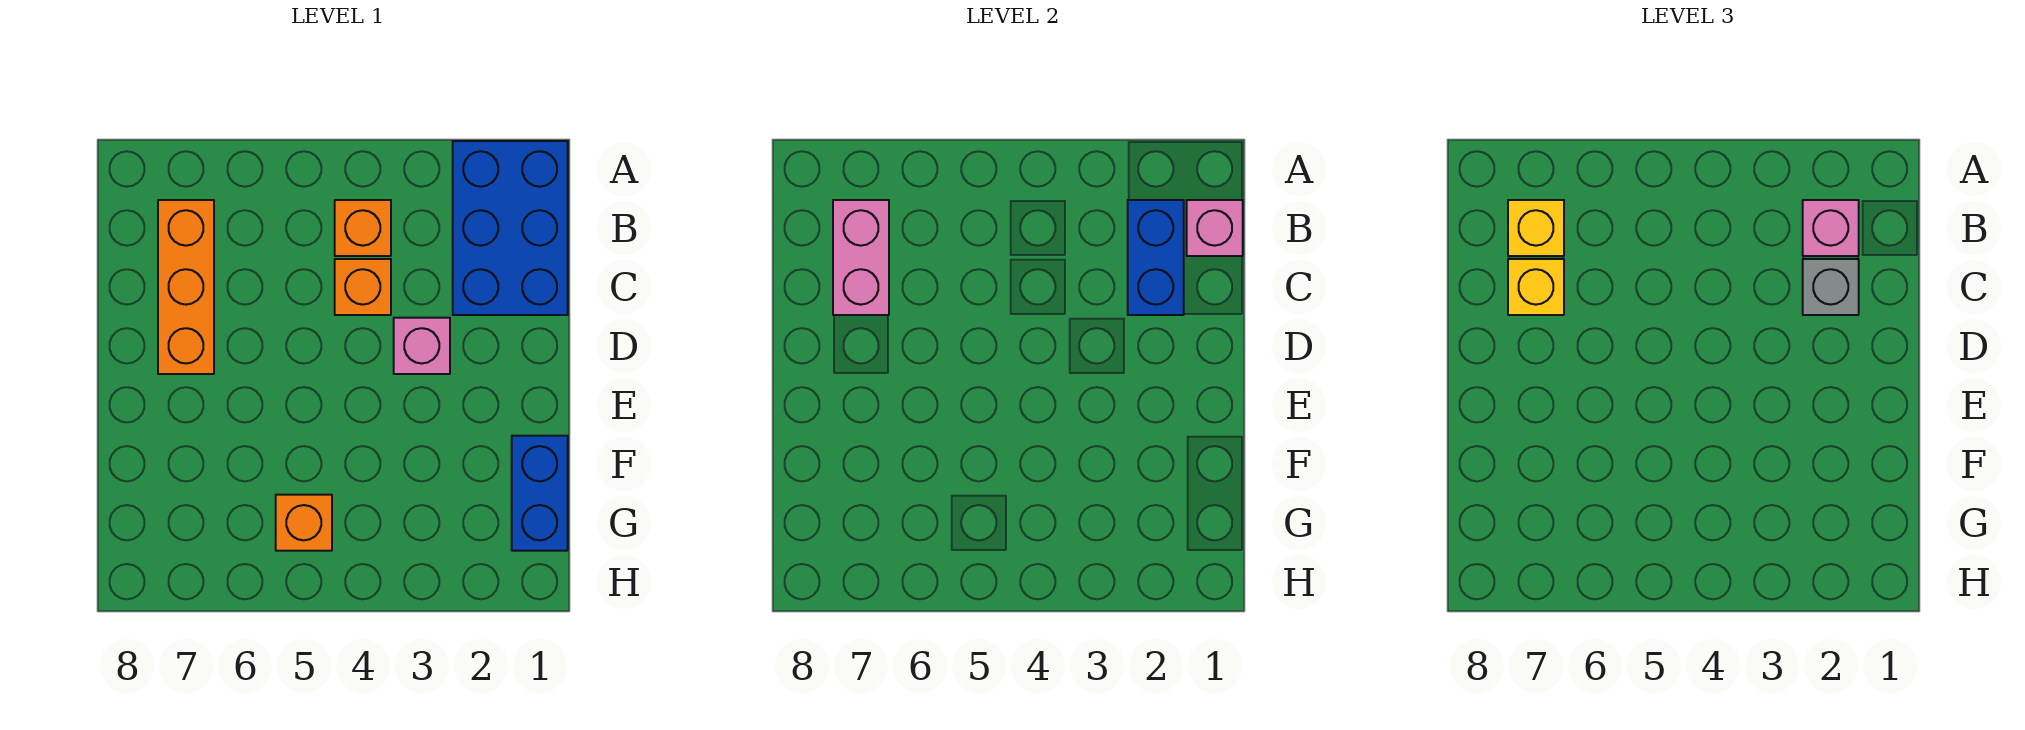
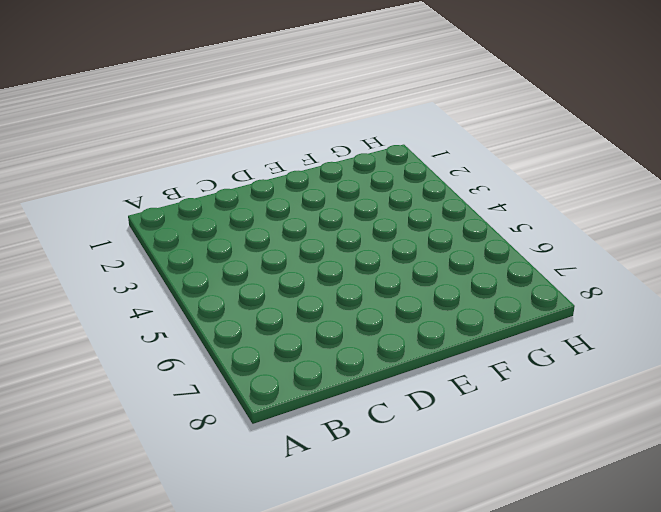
none -> blue brick A1:C2 level 1
none -> orange brick B4 level 1
none -> orange brick B7:D7 level 1

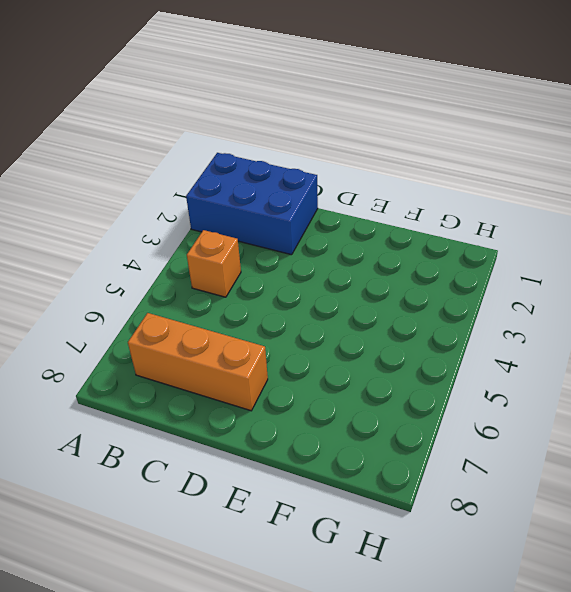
none -> orange brick C4 level 1
none -> pink brick D3 level 1
none -> blue brick F1:G1 level 1

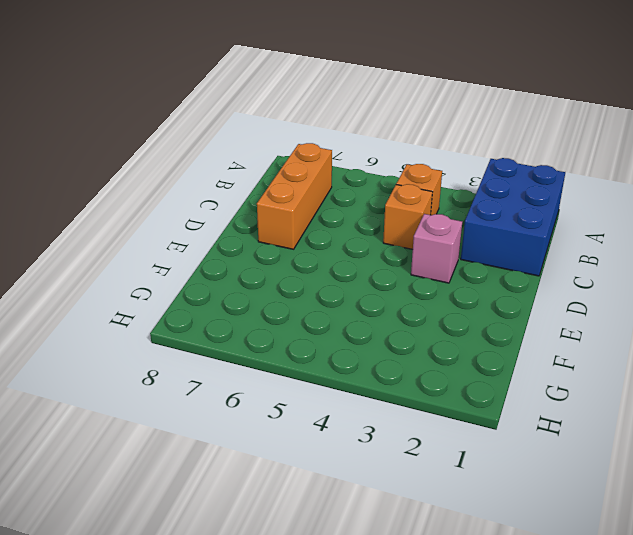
none -> blue brick F1:G1 level 1
none -> orange brick G5 level 1
none -> pink brick B1 level 2

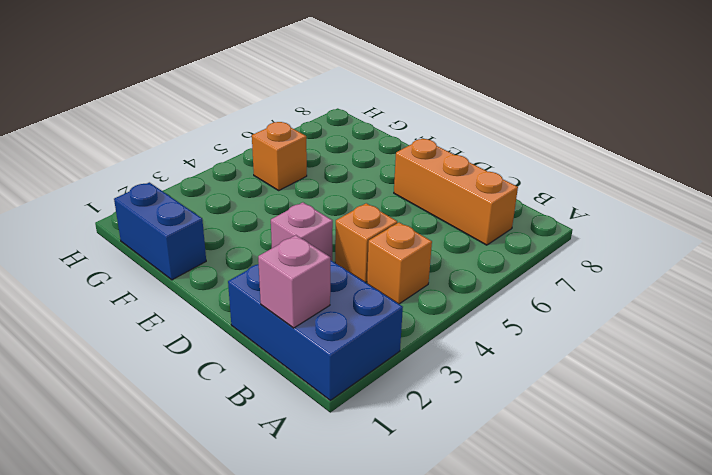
none -> blue brick B2:C2 level 2
none -> pink brick B7:C7 level 2
none -> pink brick B2 level 3

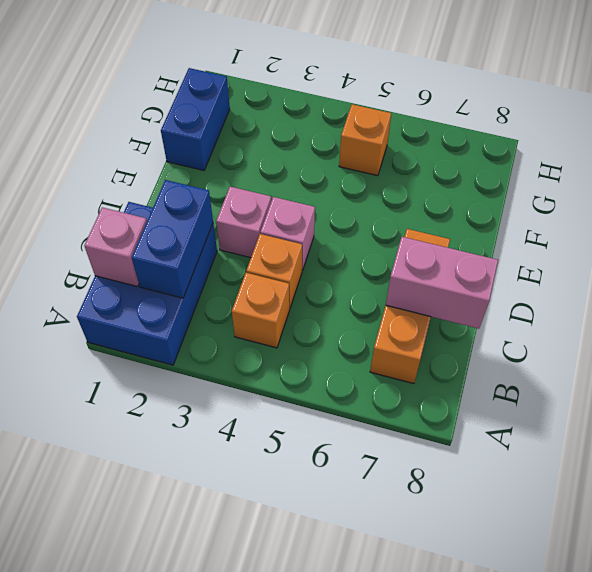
pink brick C7:C8 level 2 -> pink brick B7:C7 level 2
pink brick D4 level 1 -> pink brick B2 level 3
none -> yellow brick B7 level 3
none -> grey brick C2 level 3
none -> yellow brick C7 level 3

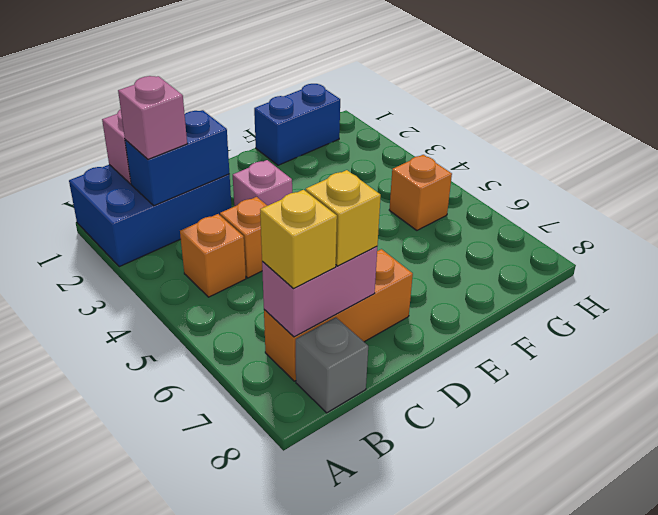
grey brick B8 level 1 -> grey brick C2 level 3

